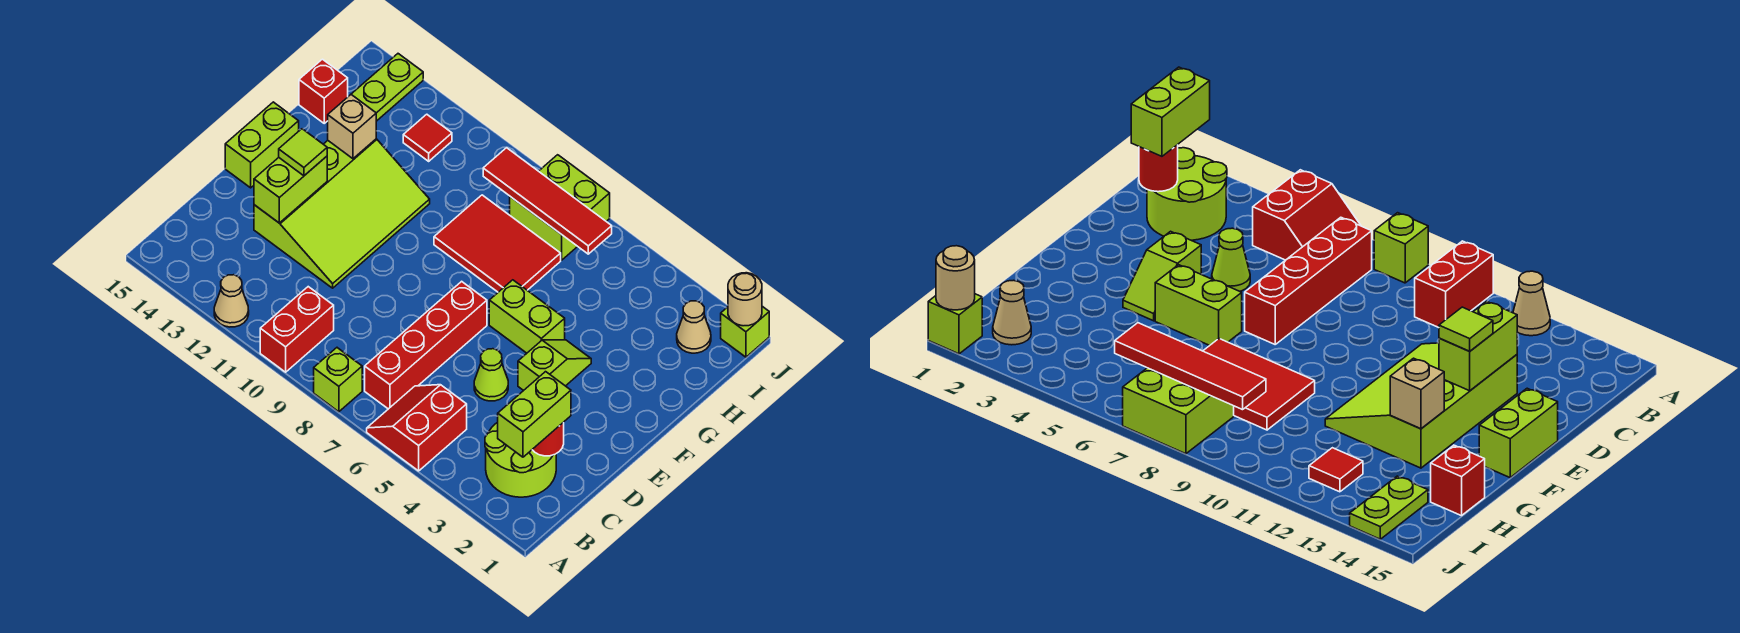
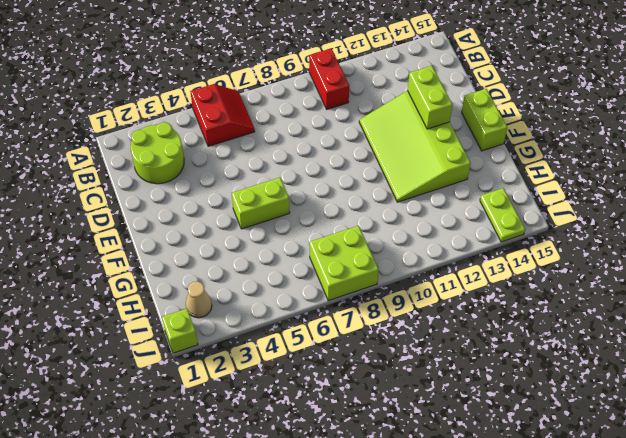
none -> lime brick A8 level 1
none -> tan cone A12 level 1
none -> red brick B7:E7 level 1

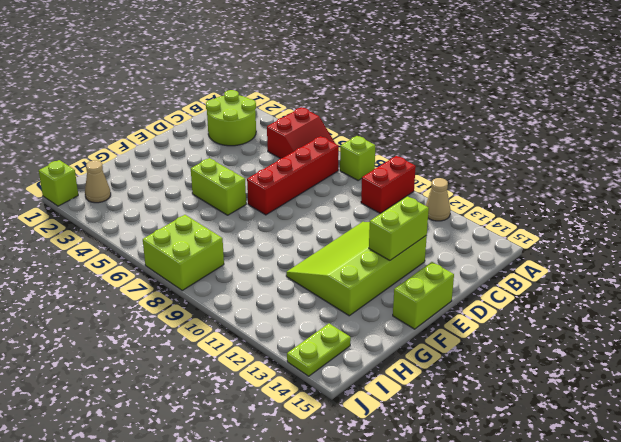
none -> lime cone D5 level 1
none -> lime slope E4:F4 level 1 top E
none -> red tile G7:H9 level 1

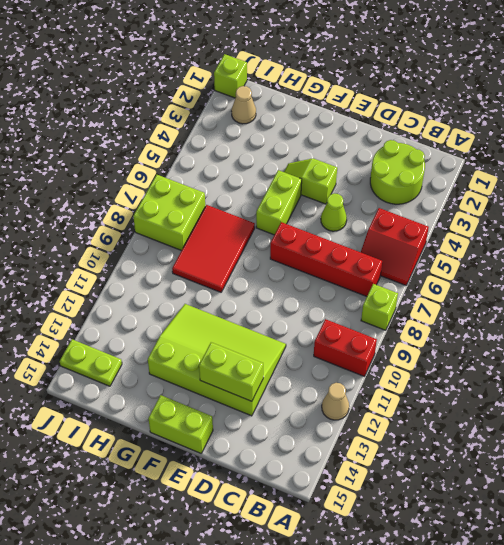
none -> red brick H15 level 1
none -> red tile I12 level 1
none -> red round brick C2 level 2

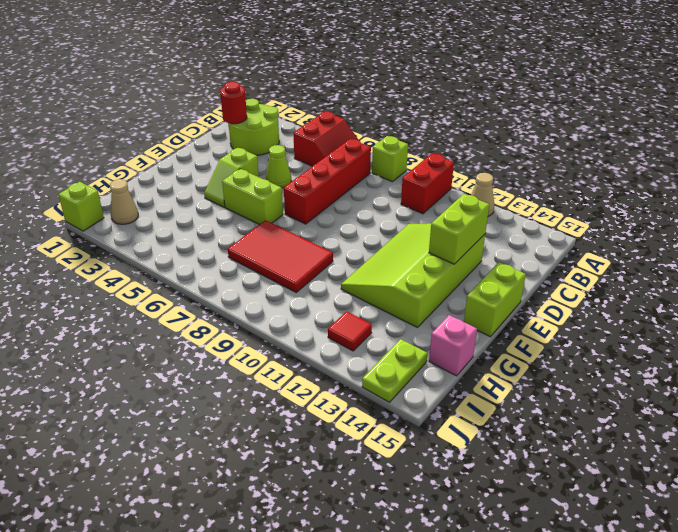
pink brick H15 level 1 -> red brick H15 level 1
none -> lime brick I7:J8 level 1
none -> tan brick G13 level 2
none -> red tile I6:I9 level 2

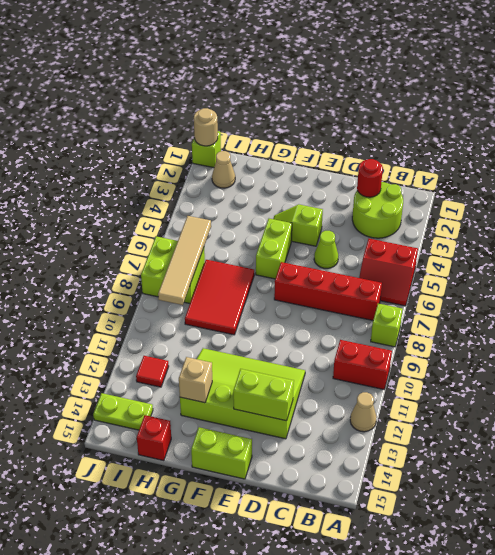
tan tile I6:I9 level 2 -> red tile I6:I9 level 2
none -> lime brick B2:C2 level 3
none -> lime tile E13 level 3

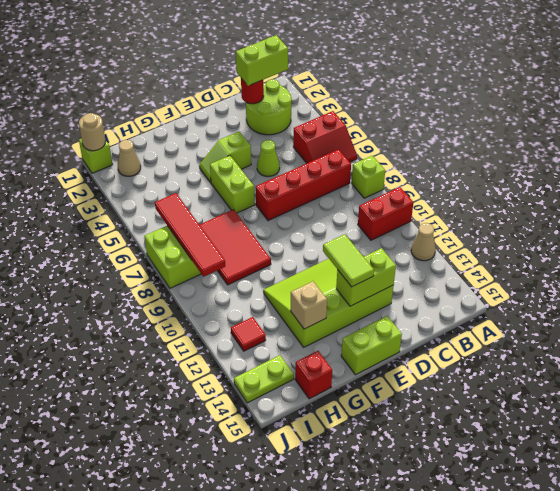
lime tile E12:E13 level 3 -> lime tile E13 level 3

